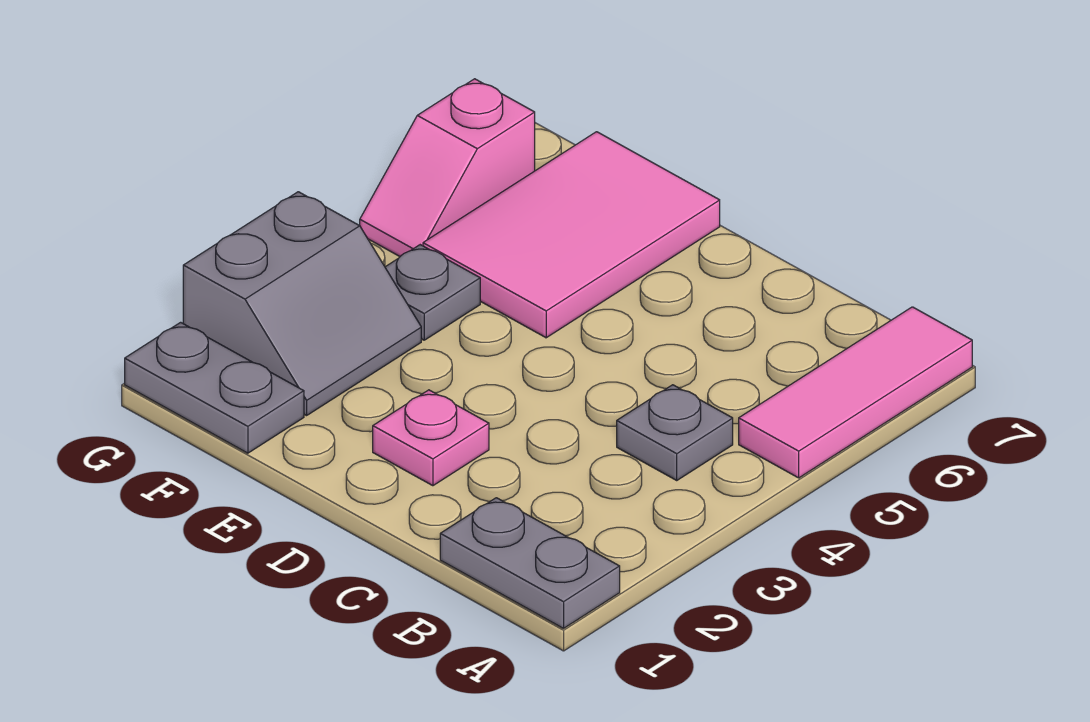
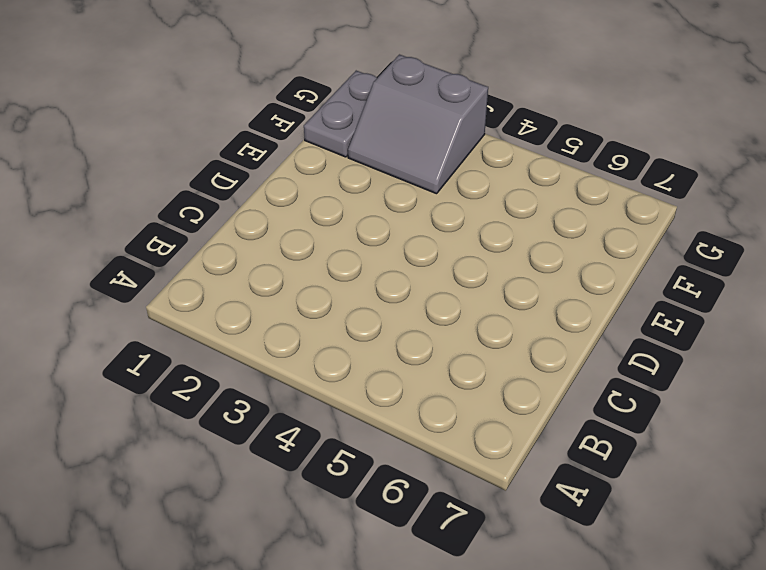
none -> grey plate A1:B1 level 1
none -> pink tile A5:A7 level 1

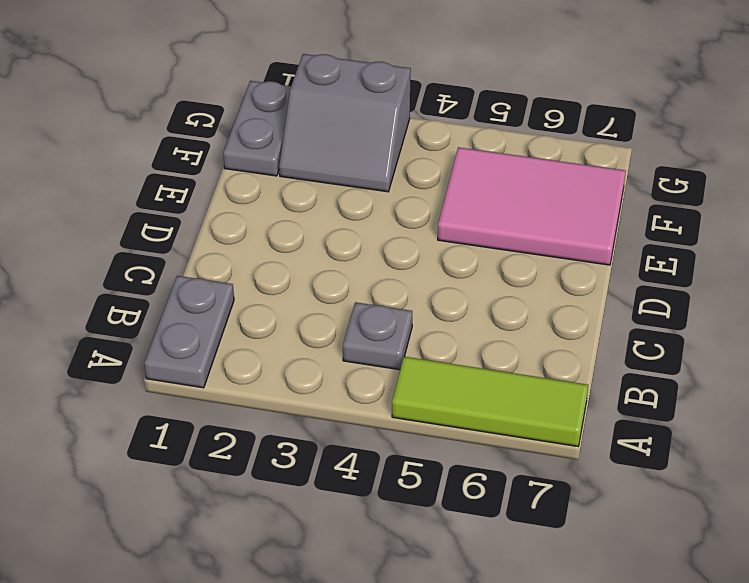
lime tile A5:A7 level 1 -> pink tile A5:A7 level 1
none -> pink plate D2 level 1
none -> grey plate F4 level 1

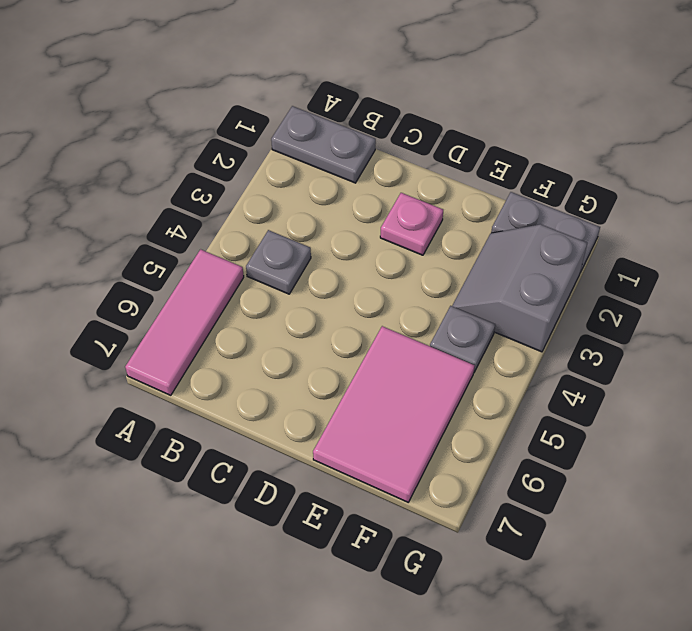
none -> pink slope G5:G6 level 1 top 6

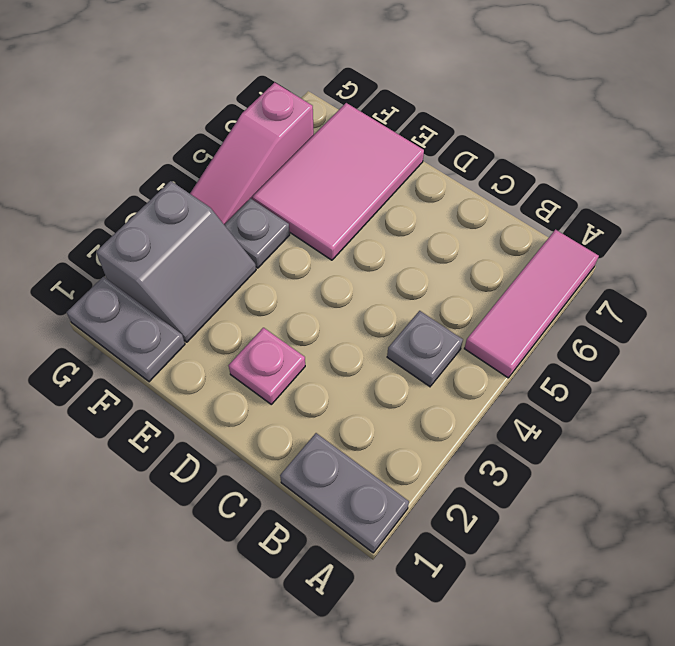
pink slope G4:G6 level 1 top 6 -> pink slope G5:G6 level 1 top 6

